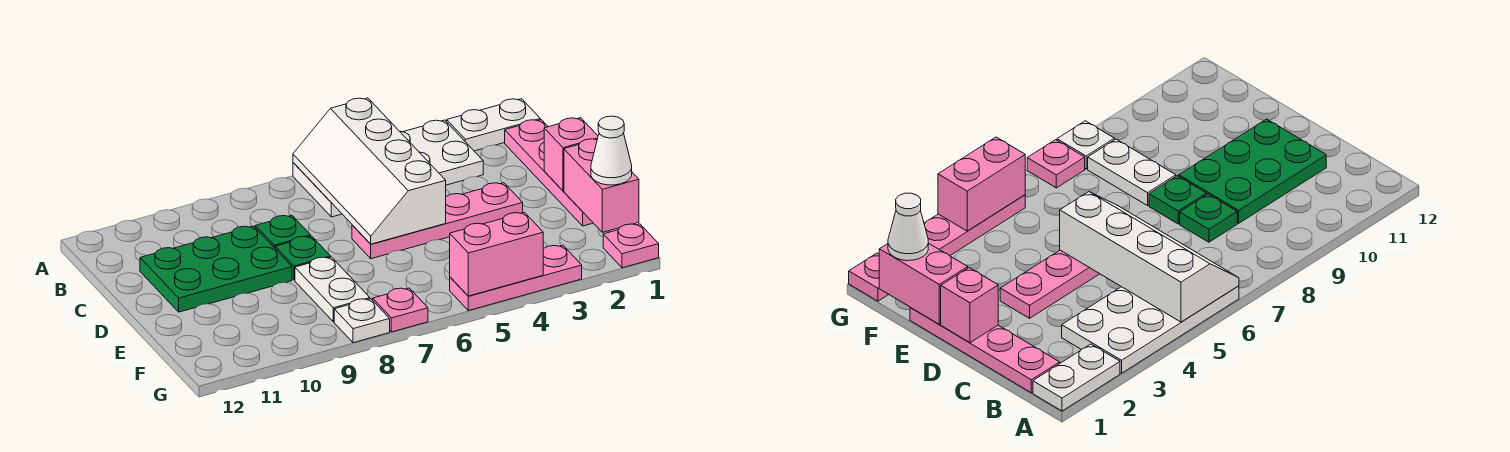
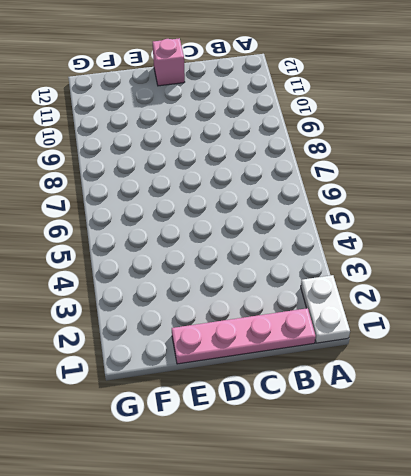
pink brick D12 level 1 -> pink brick D1 level 2
none -> white plate A3:B6 level 1
none -> green plate C8 level 1
none -> green plate C9:D11 level 1

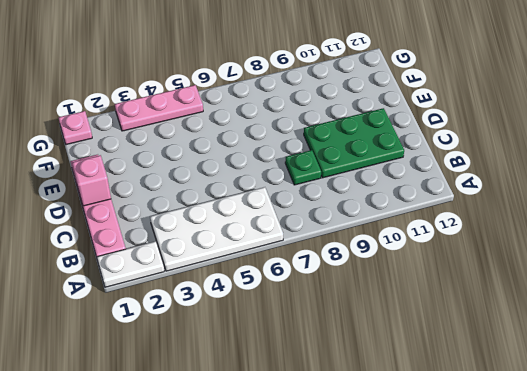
none -> pink plate D3:D6 level 1
none -> green plate D8 level 1
none -> white plate E8:F8 level 1

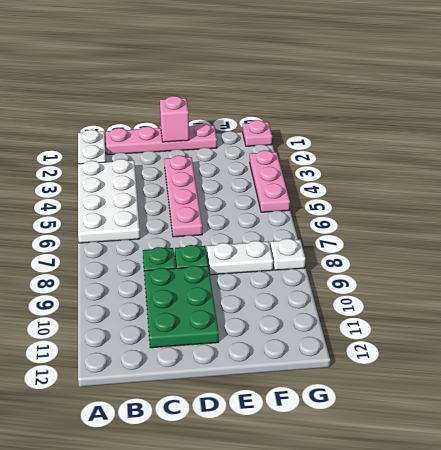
none -> pink plate G7 level 1
none -> white slope A5:D6 level 2 top 5
none -> pink brick E1:F1 level 2

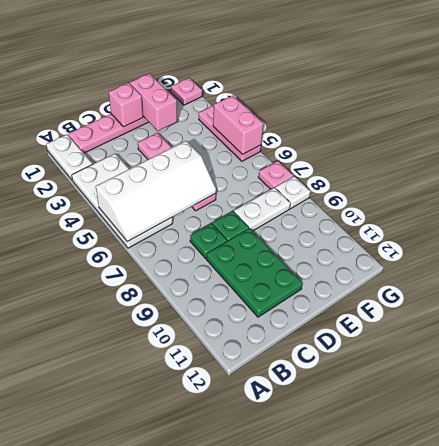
pink brick E1:E2 level 2 -> pink brick E1:F1 level 2
none -> white cone F1 level 3

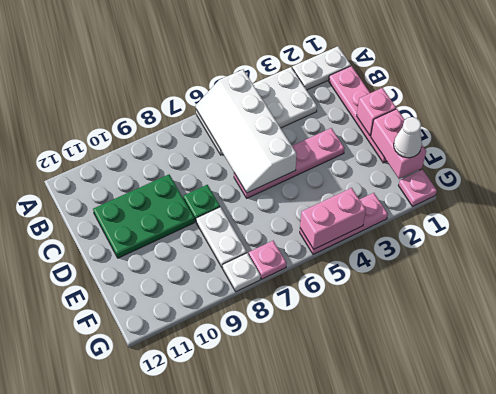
none -> green plate C8 level 1

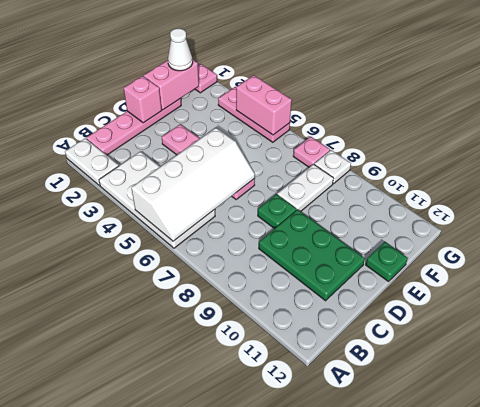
green plate E12 level 1 -> green plate C8 level 1

